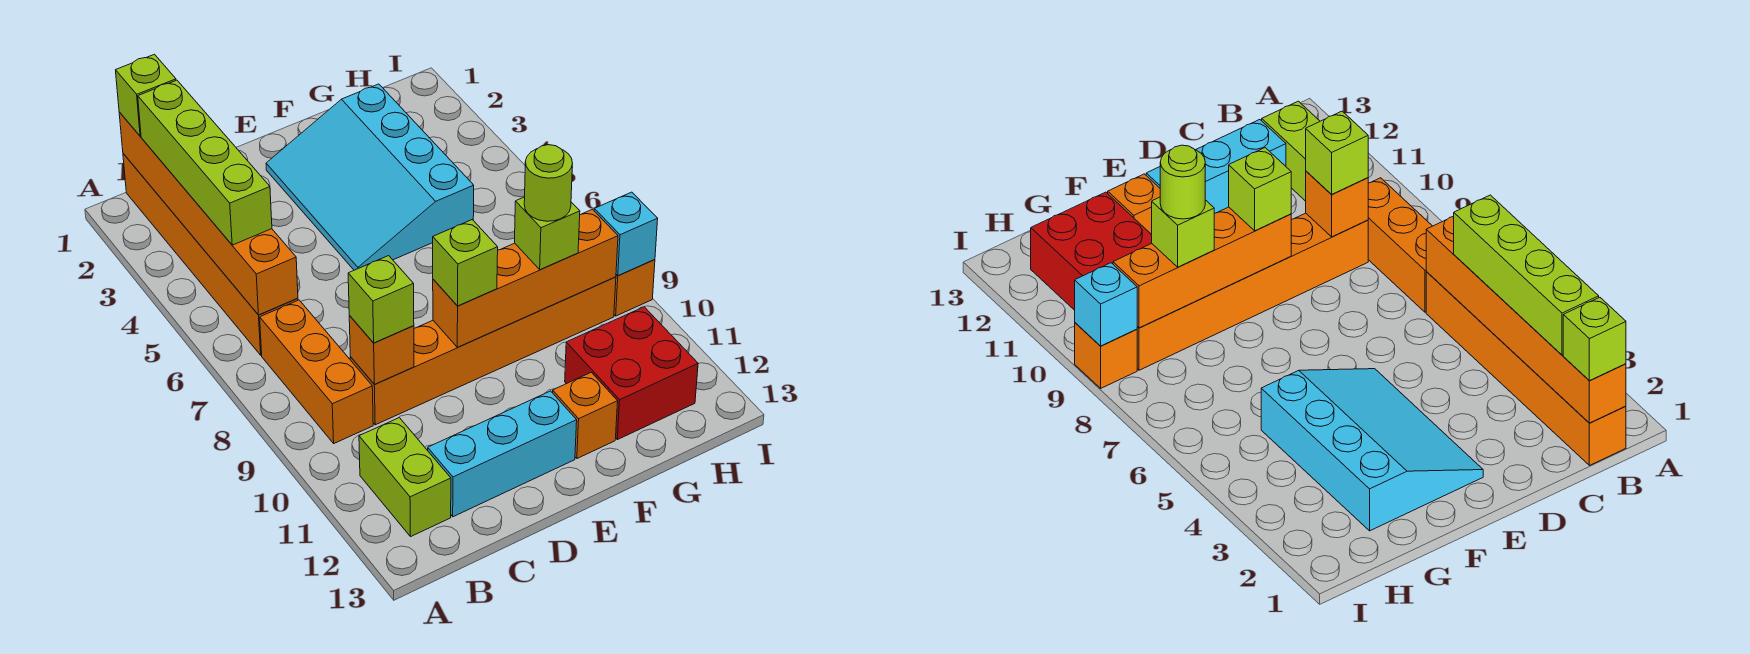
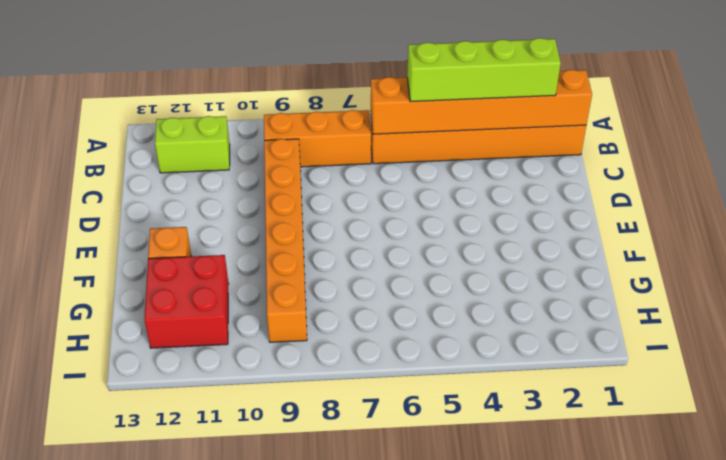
none -> cyan brick C12:E12 level 1
none -> cyan slope E2:G5 level 1 top G
none -> orange brick I9 level 1

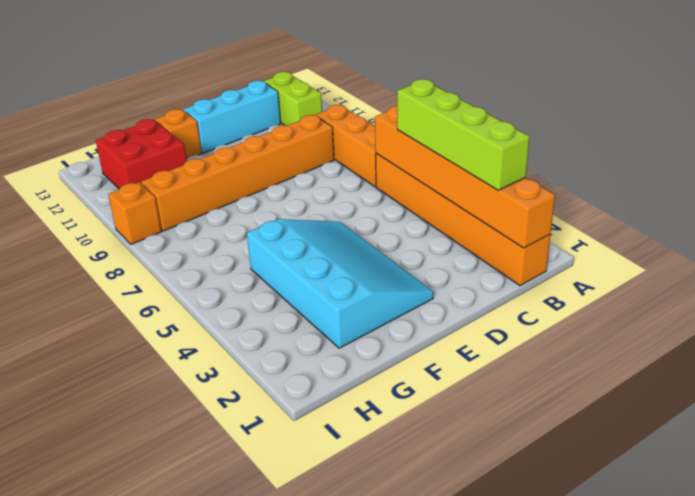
none -> orange brick C9 level 2
none -> orange brick E9:H9 level 2
none -> cyan brick I9 level 2

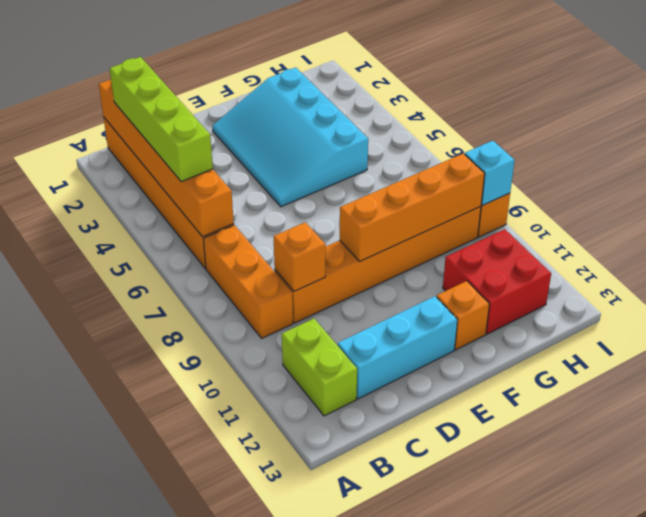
none -> lime brick B1 level 3
none -> lime brick C9 level 3
none -> lime brick E9 level 3

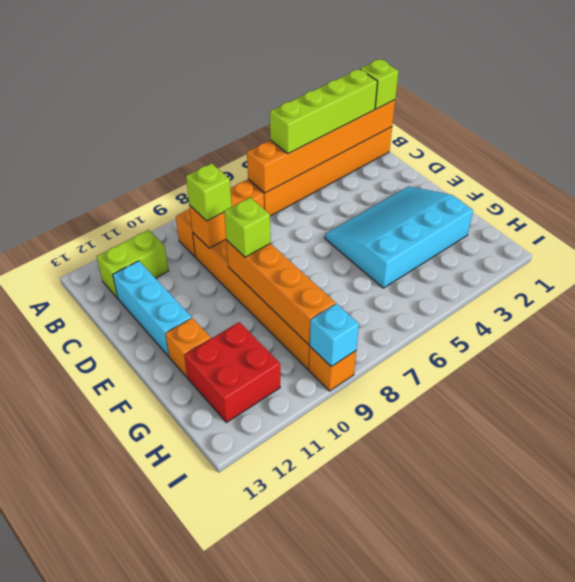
none -> lime brick G9 level 3
none -> lime round brick G9 level 4

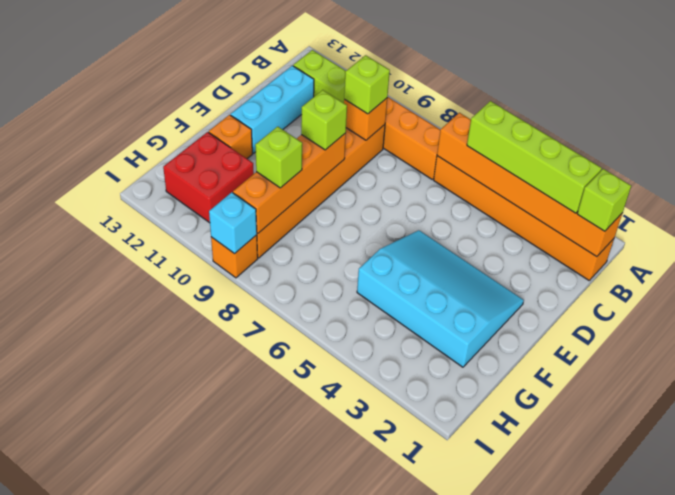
none -> lime round brick G9 level 4

